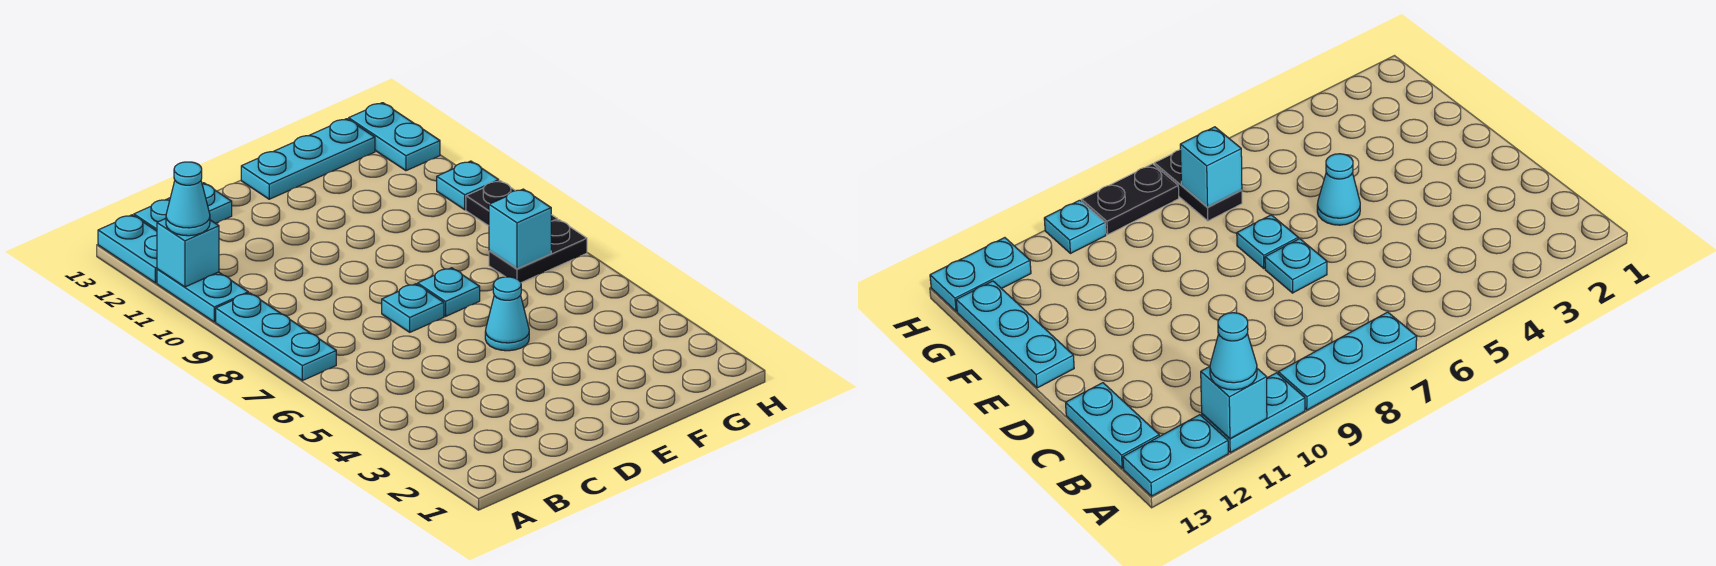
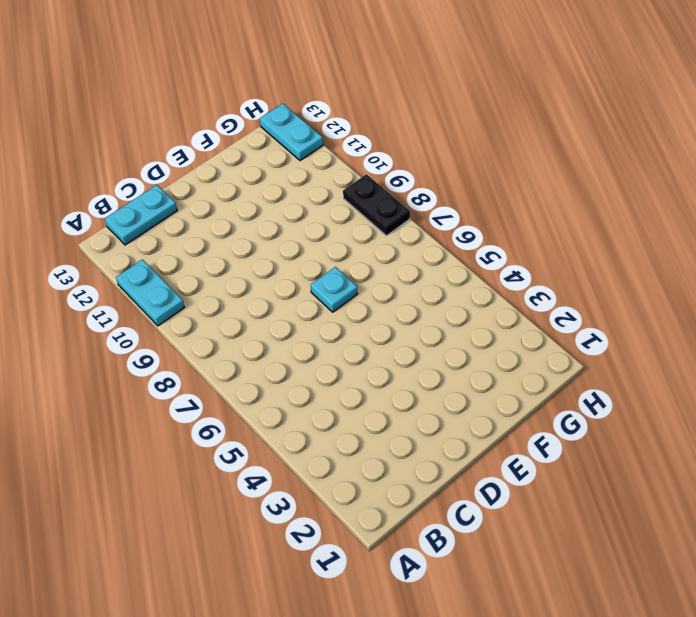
none -> cyan plate A7:A9 level 1
none -> cyan plate A12:A13 level 1
none -> cyan plate D7 level 1

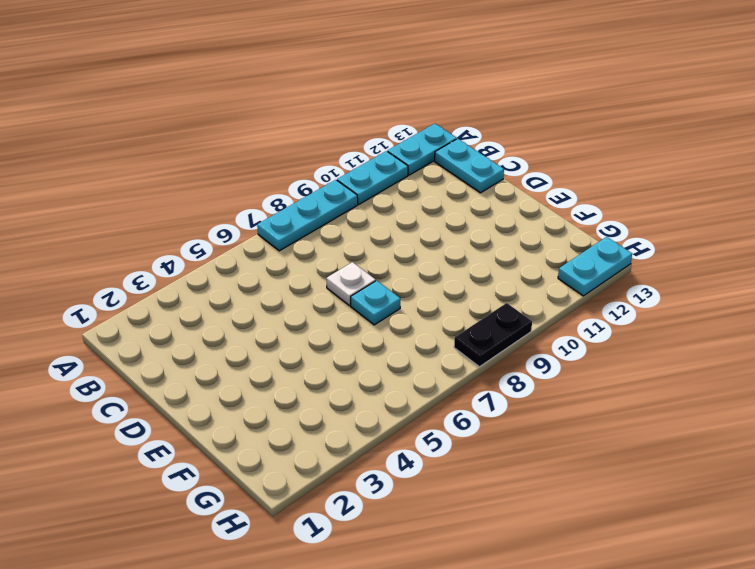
white plate D7 level 1 -> cyan plate D7 level 1
none -> cyan cone E5 level 1
none -> cyan plate E13:G13 level 1
none -> black plate G7:H7 level 1

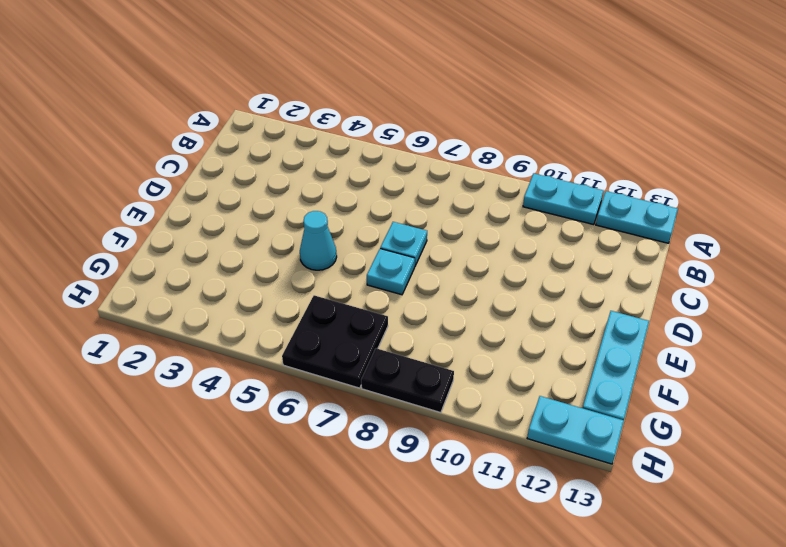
black plate G6:H7 level 1 -> black plate G7:H7 level 1
none -> cyan plate A7:A9 level 1
none -> cyan plate B13:C13 level 1
none -> cyan plate H10 level 1

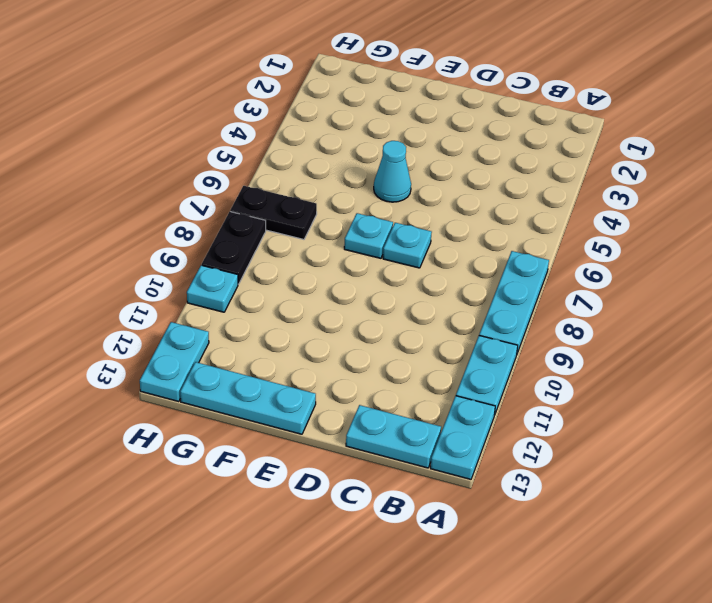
none -> cyan brick A11 level 2
none -> cyan brick G7 level 2
none -> cyan cone A11 level 3

